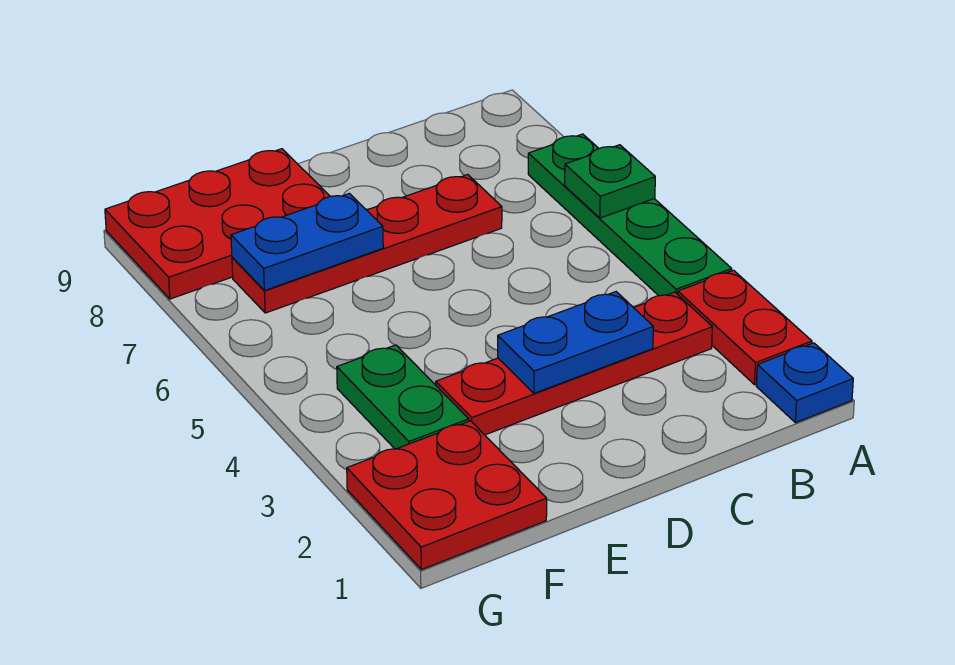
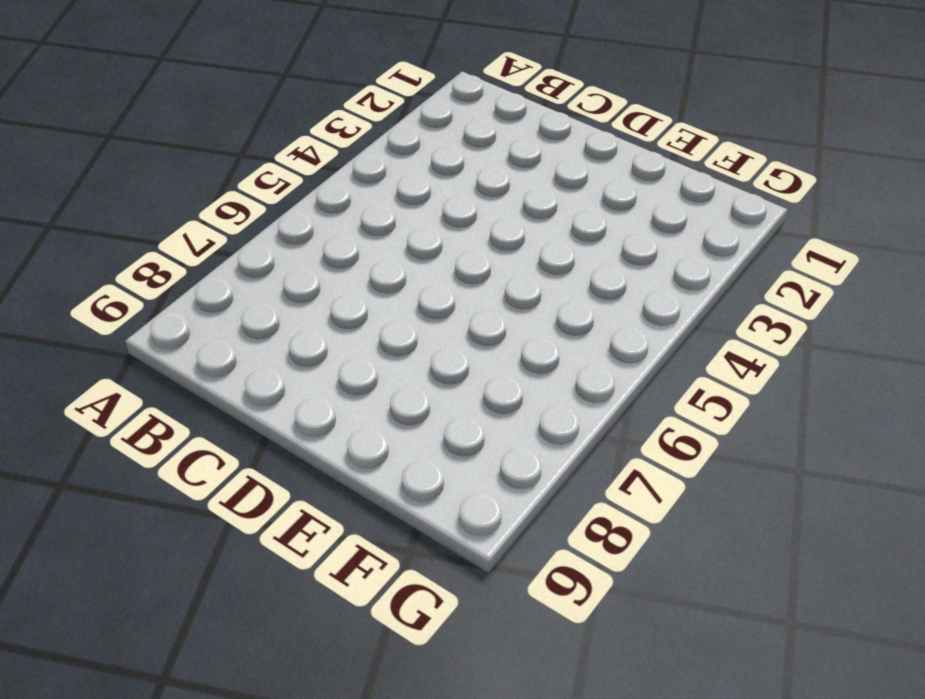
none -> blue plate A1 level 1
none -> red plate A2:A3 level 1

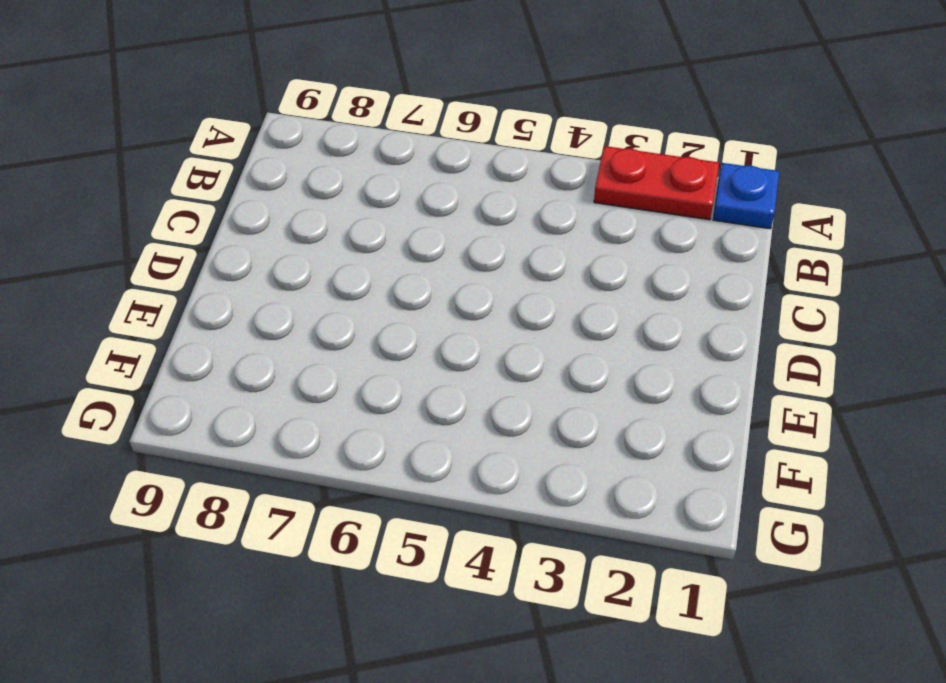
none -> green plate A4:A7 level 1
none -> red plate B3:E3 level 1

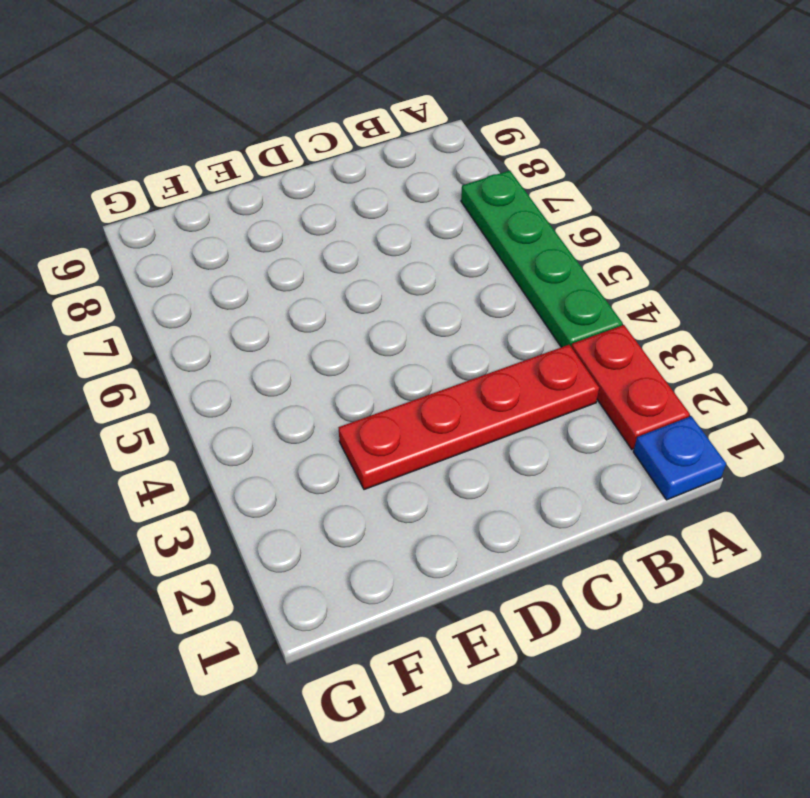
none -> red plate C7:F7 level 1
none -> red plate E8:G9 level 1

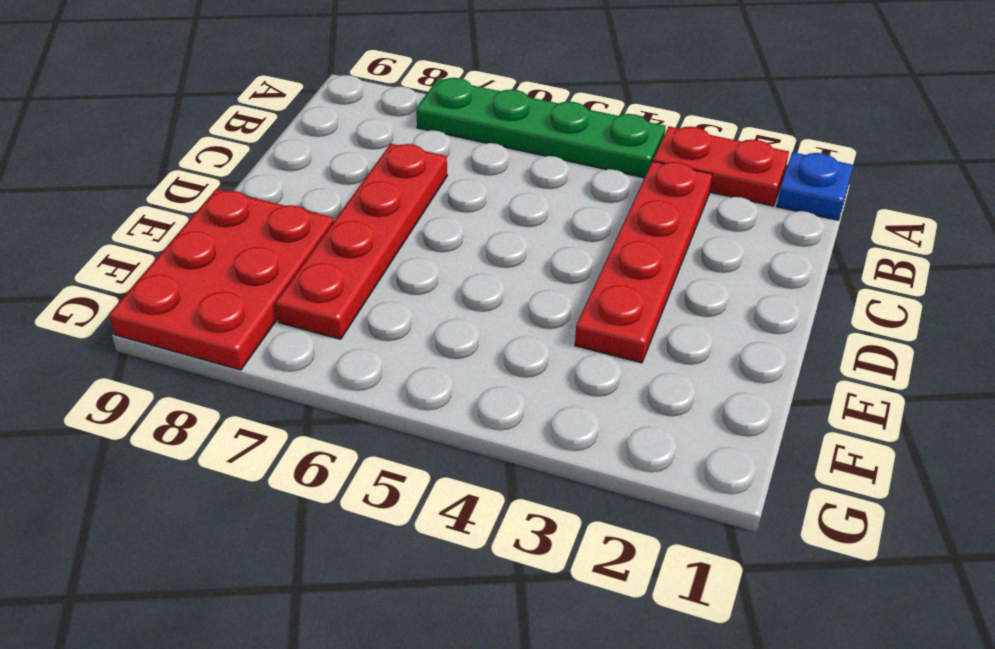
none -> red plate F1:G2 level 1
none -> green plate F3:F4 level 1

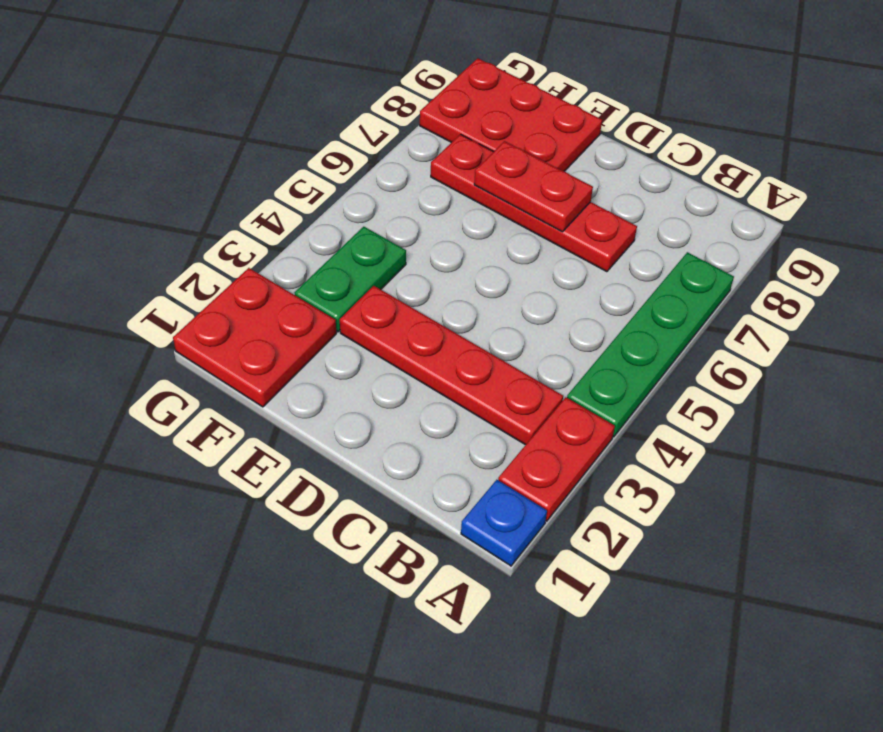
red plate D7:E7 level 2 -> blue plate E7:F7 level 2
none -> green plate A6 level 2
none -> blue plate C3:D3 level 2

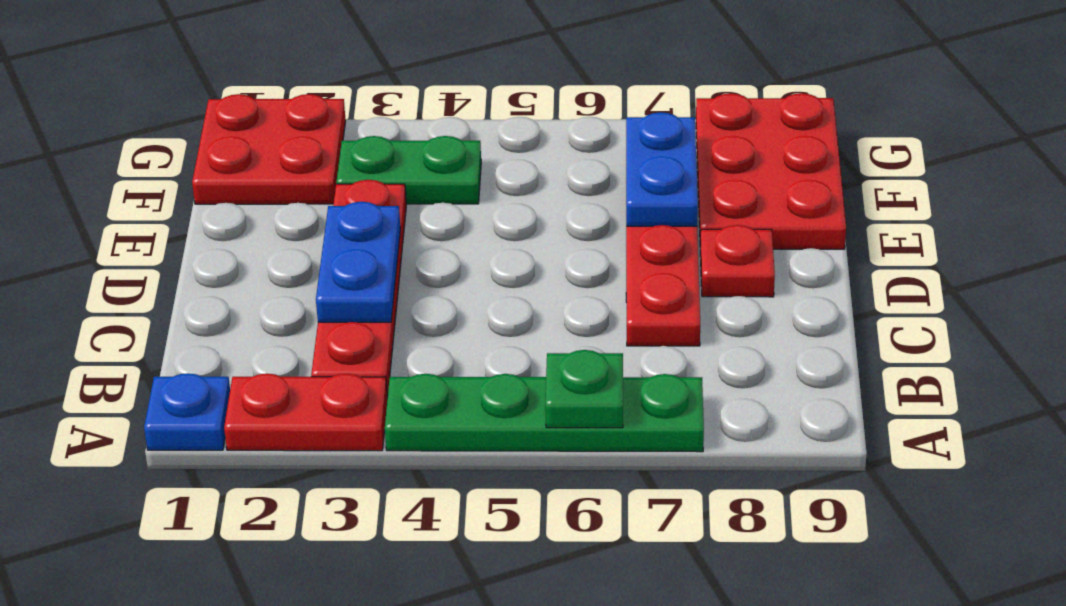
red plate D8 level 1 -> none

